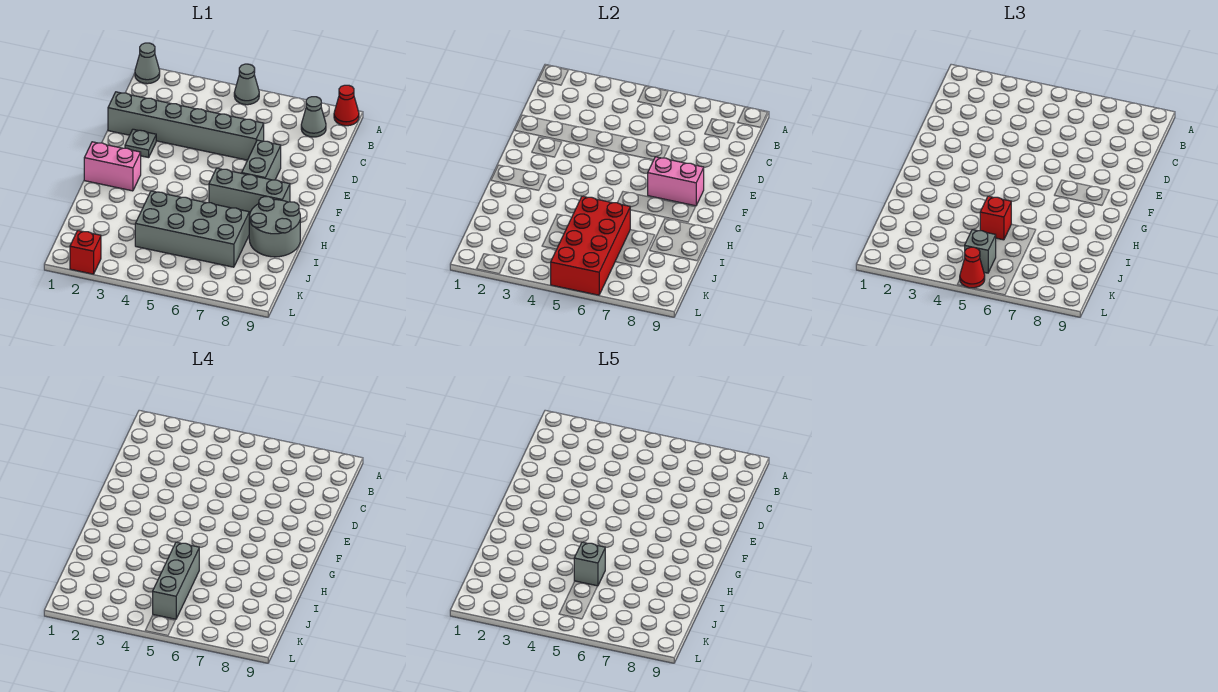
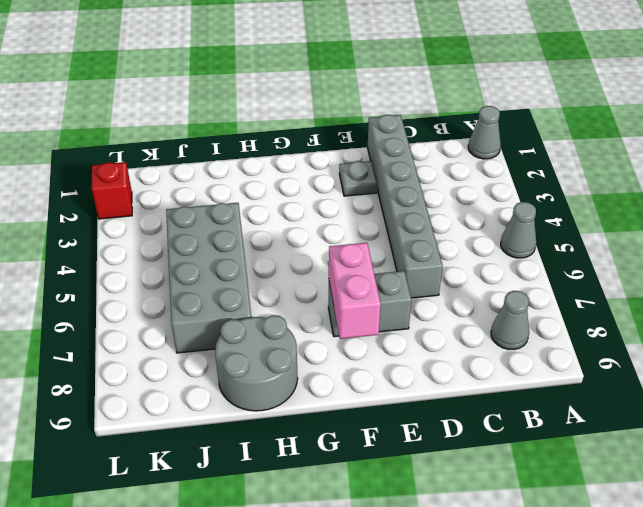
none -> red cone A9 level 1
none -> pink brick G1:G2 level 1
none -> grey brick G6:G8 level 1

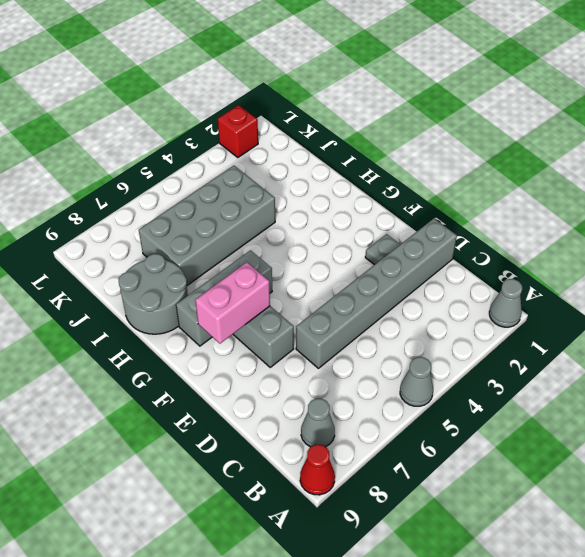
none -> pink brick G1:G2 level 1
none -> red brick I5:L6 level 2
none -> red brick I5 level 3

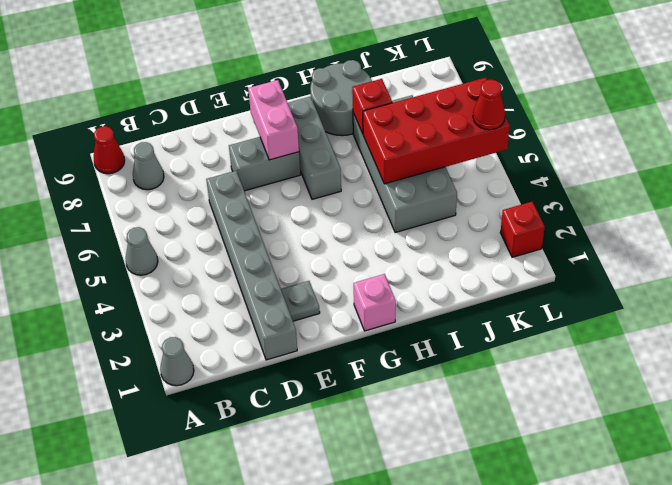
pink brick G1 level 1 -> pink brick G1:G2 level 1
red brick I7 level 2 -> red brick I5 level 3
none -> grey brick K5 level 3
none -> grey brick I5:K5 level 4
none -> grey brick I5 level 5

